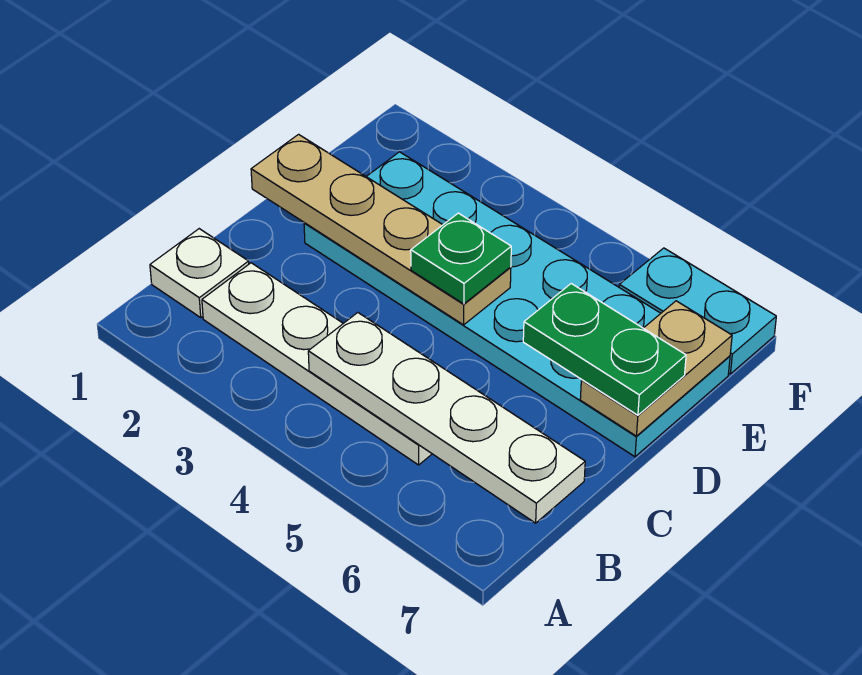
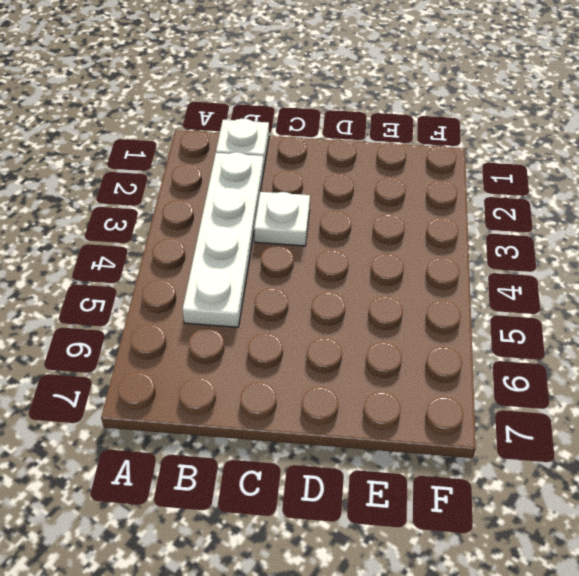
white plate C3 level 1 -> none
none -> cyan plate D2:E7 level 1
none -> cyan plate F6:F7 level 1

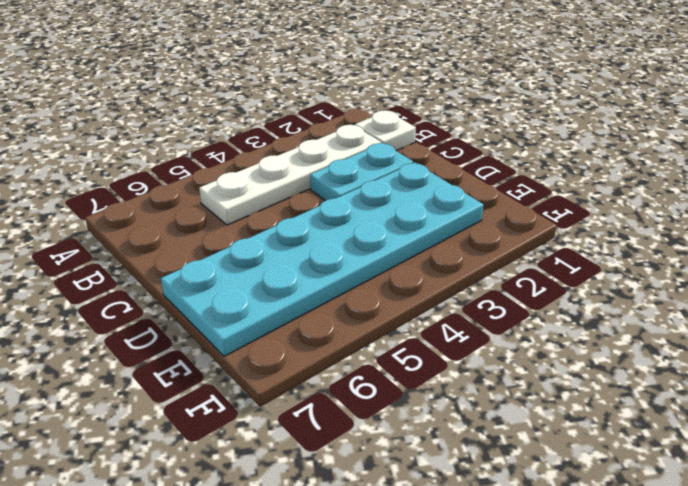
cyan plate C2:C3 level 1 -> cyan plate F6:F7 level 1
none -> white plate B4:B7 level 2
none -> tan plate D1:D4 level 2

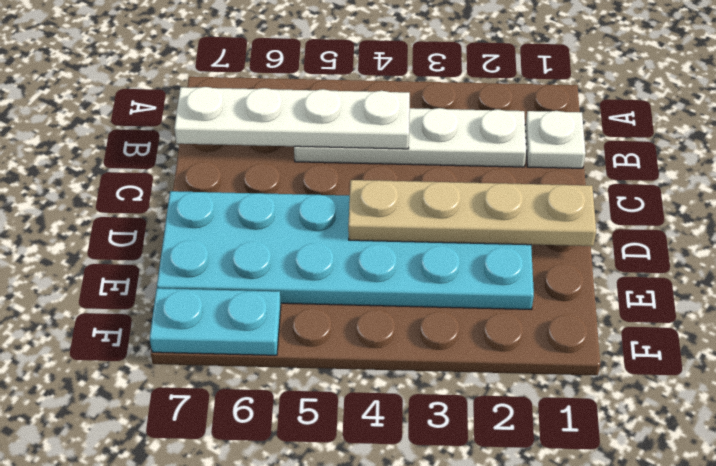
none -> tan plate D7:E7 level 2
none -> green plate D4 level 3

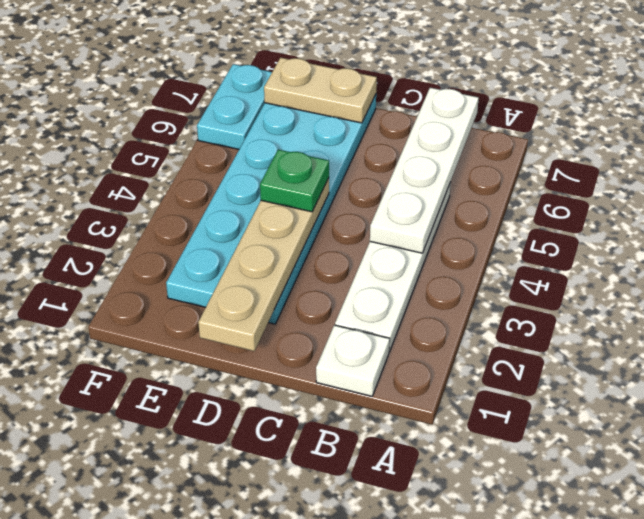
none -> green plate D6:D7 level 3

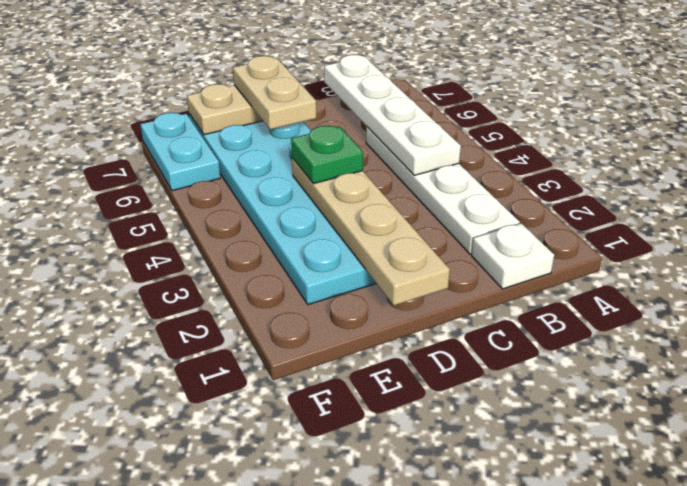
tan plate D6:D7 level 3 -> green plate D6:D7 level 3

